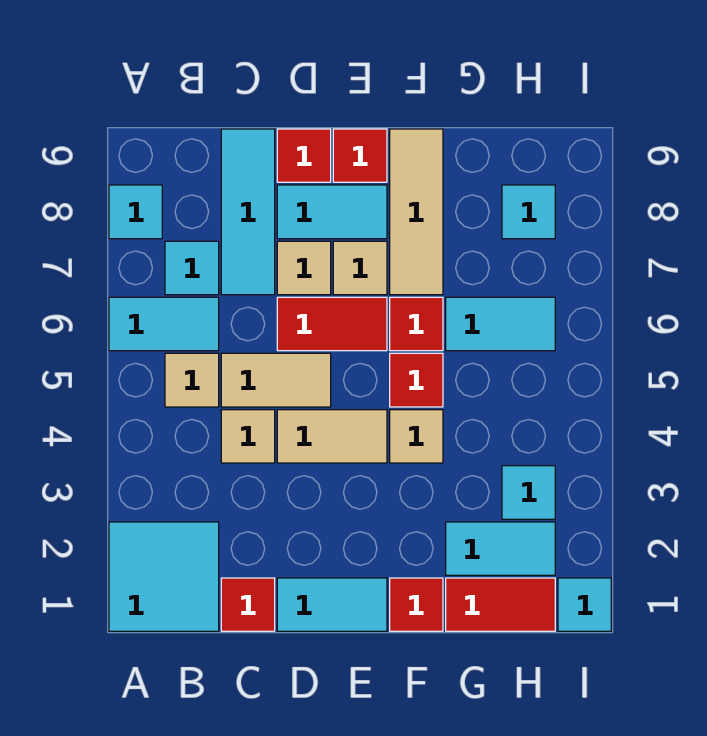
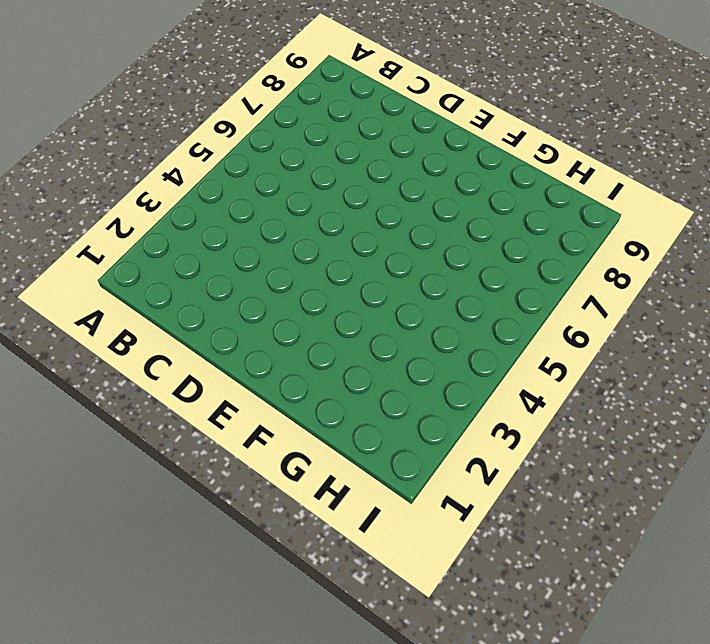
none -> cyan tile A1:B2 level 1
none -> cyan tile A6:B6 level 1
none -> cyan tile A8 level 1

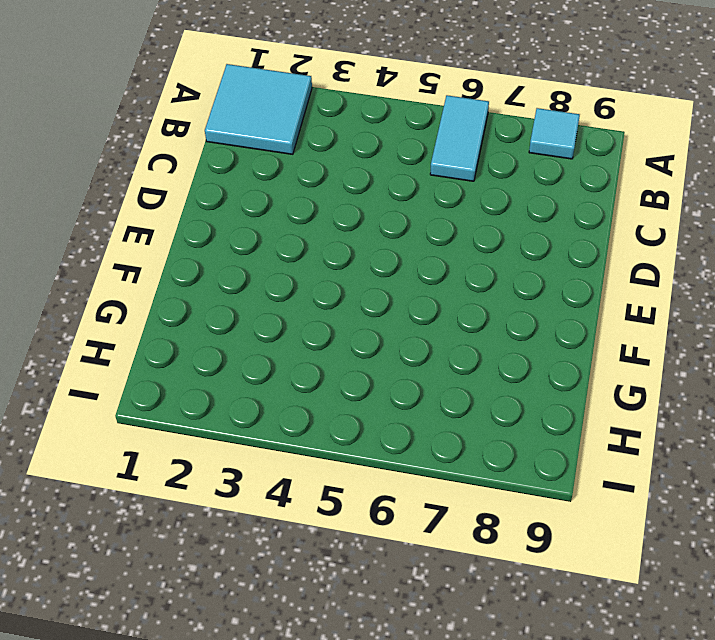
none -> tan tile B5 level 1
none -> cyan tile B7 level 1
none -> red tile C1 level 1

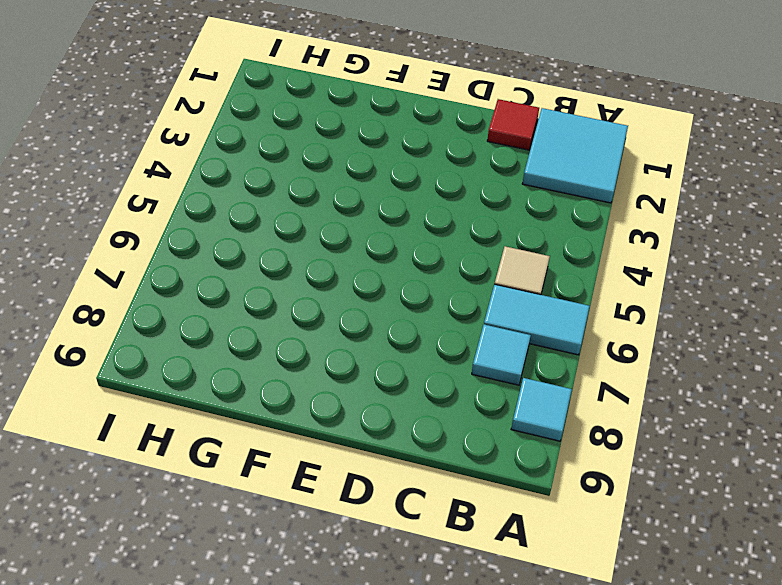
none -> tan tile C4 level 1
none -> tan tile C5:D5 level 1
none -> cyan tile C7:C9 level 1

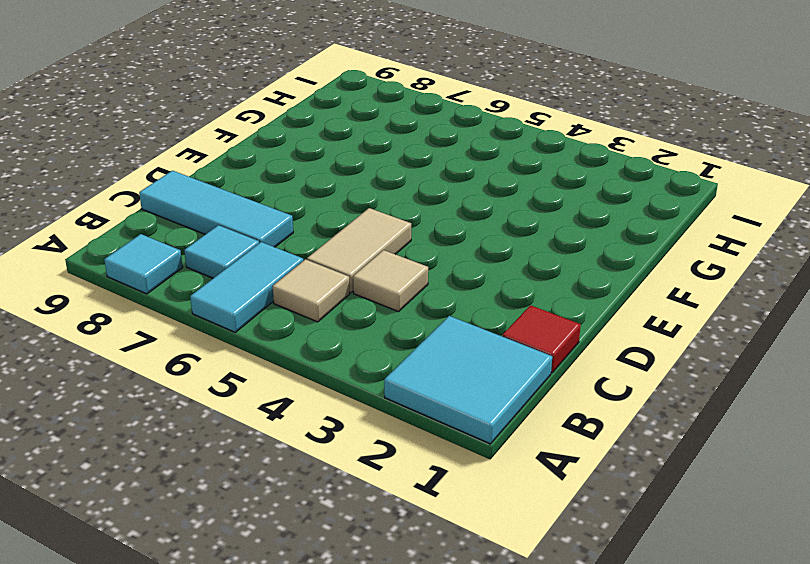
none -> cyan tile D1:E1 level 1
none -> tan tile D4:E4 level 1
none -> red tile D6:E6 level 1

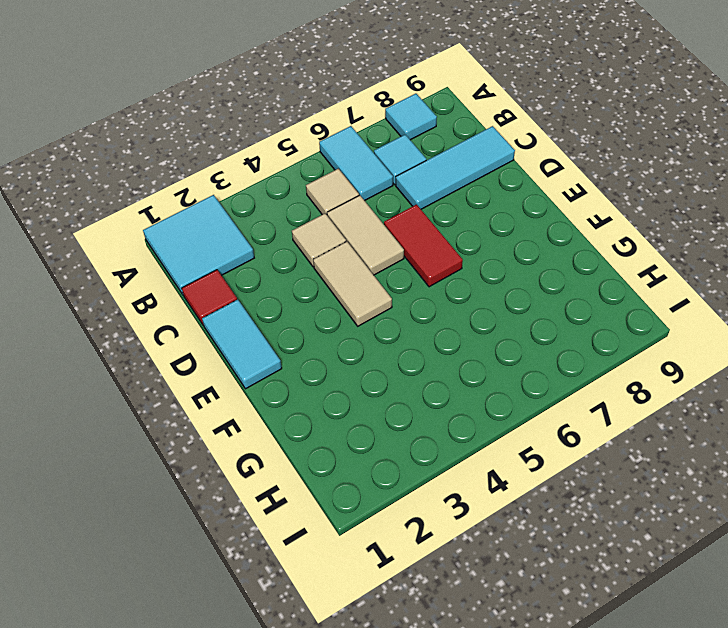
none -> tan tile D7 level 1
none -> cyan tile D8:E8 level 1
none -> red tile D9 level 1

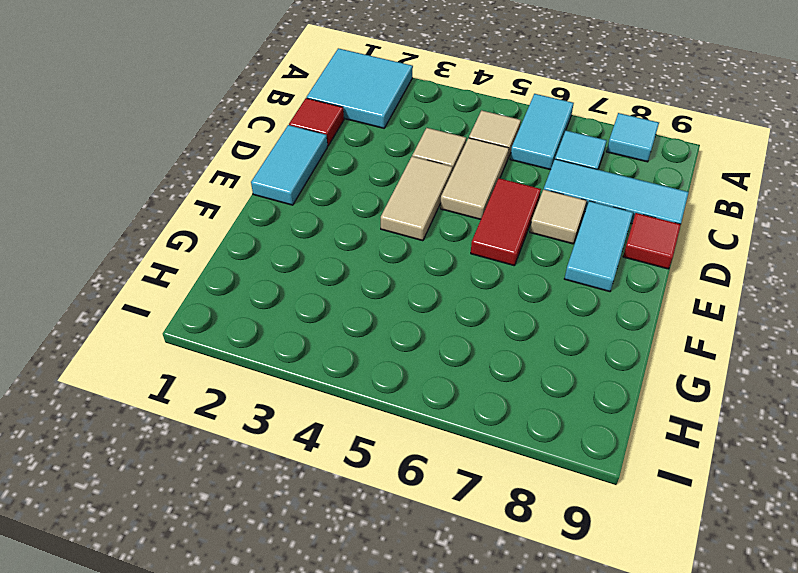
none -> tan tile E7 level 1
none -> red tile E9 level 1
none -> red tile F1 level 1

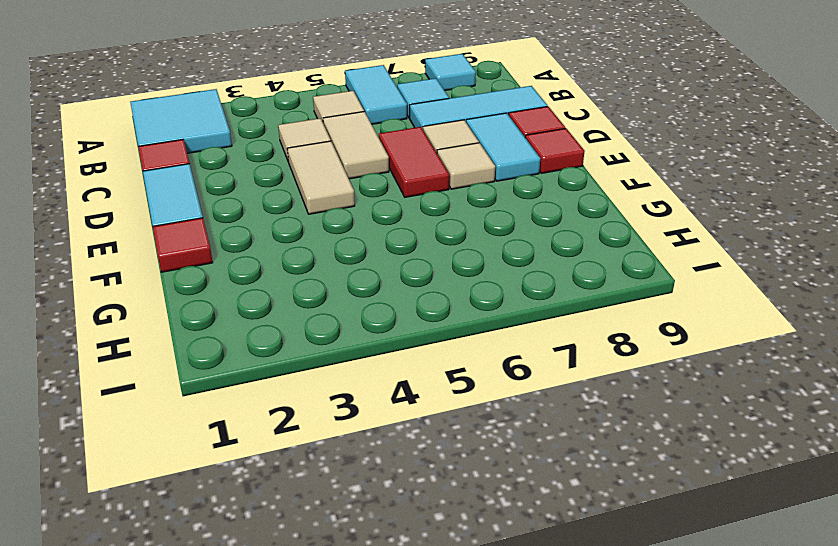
none -> tan tile F4 level 1
none -> red tile F5 level 1
none -> red tile F6 level 1

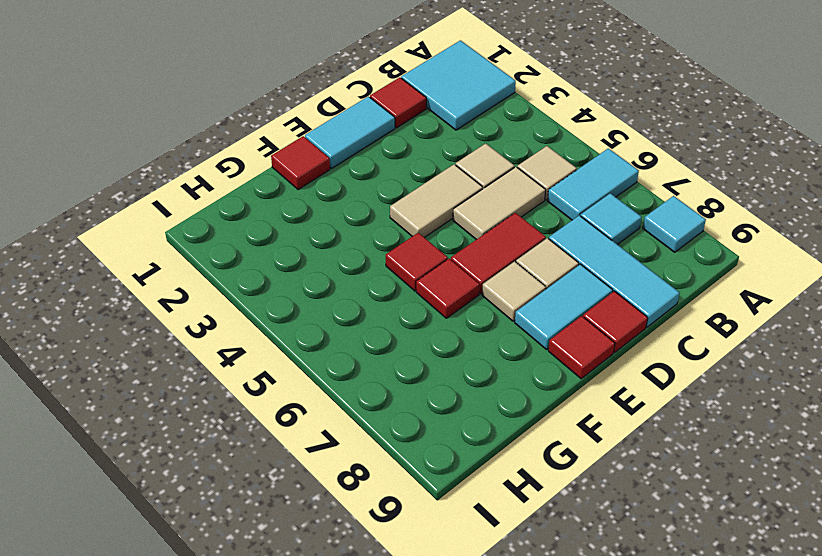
none -> tan tile F4 level 1
none -> tan tile F7:F9 level 1
none -> red tile G1:H1 level 1

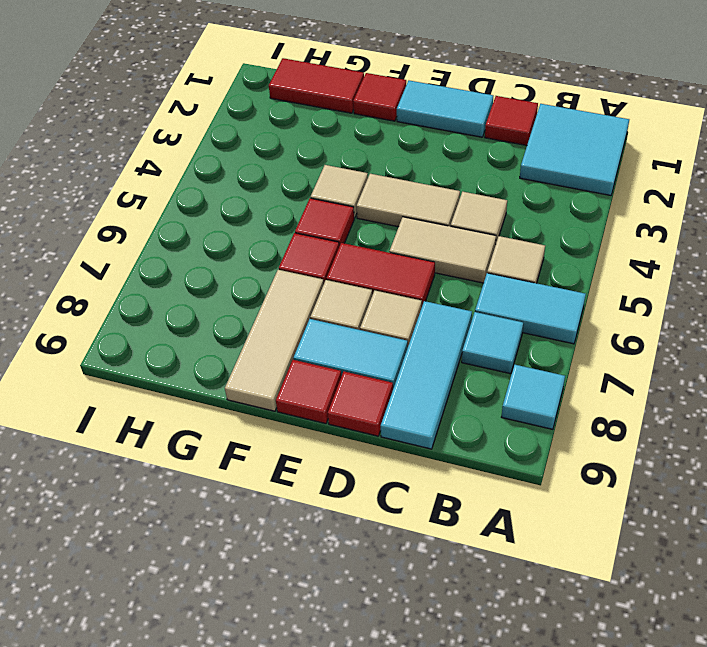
none -> cyan tile G2:H2 level 1
none -> cyan tile G6:H6 level 1
none -> cyan tile H3 level 1

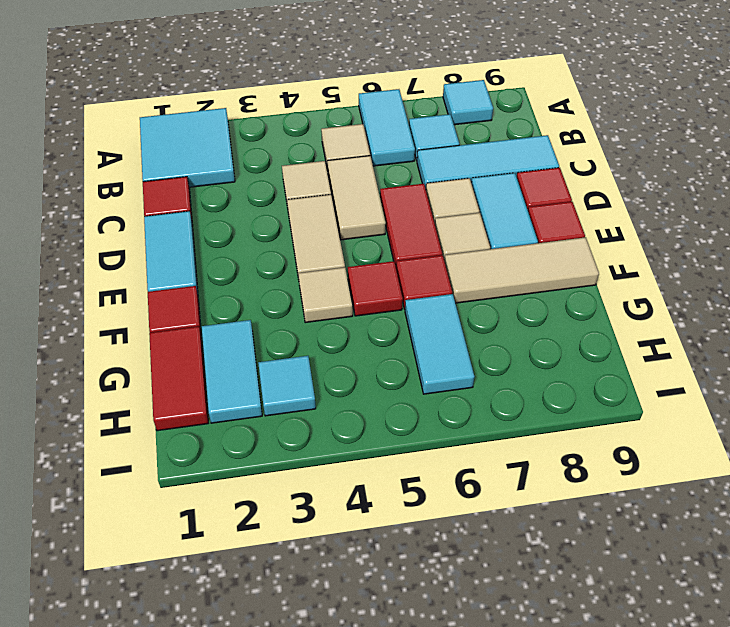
none -> cyan tile H8 level 1
none -> cyan tile I1 level 1

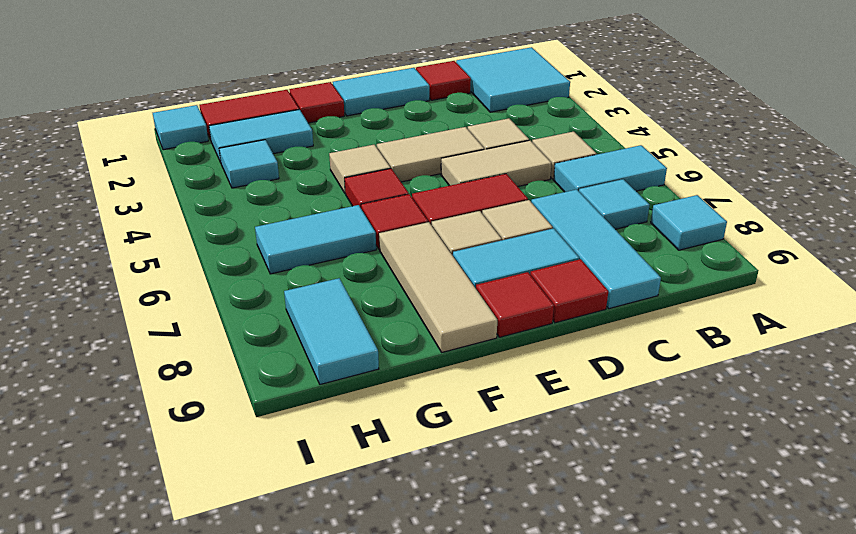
cyan tile H8:H9 level 1 -> cyan tile H8 level 1

